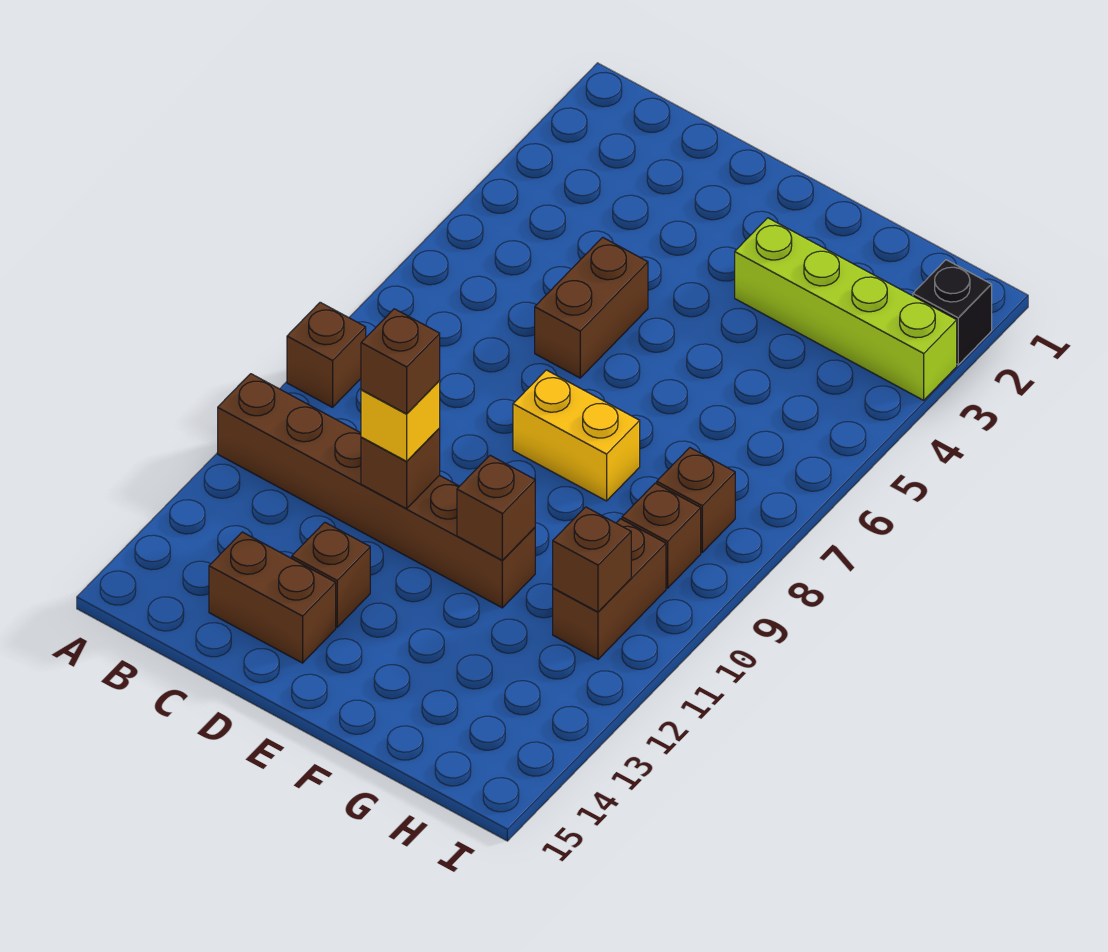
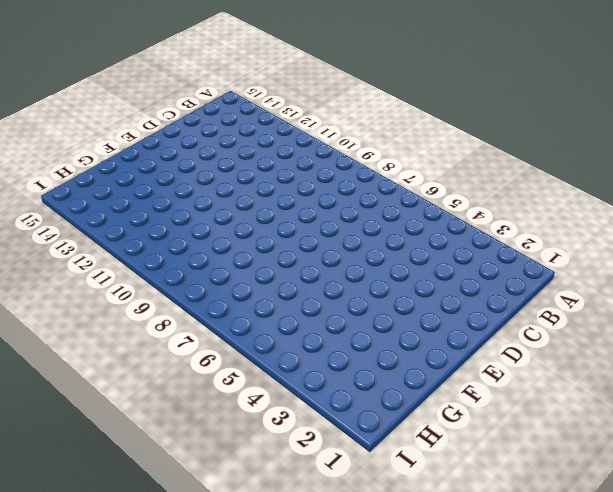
none -> brown brick A9 level 1
none -> brown brick A11:F11 level 1
none -> brown brick C14:D14 level 1

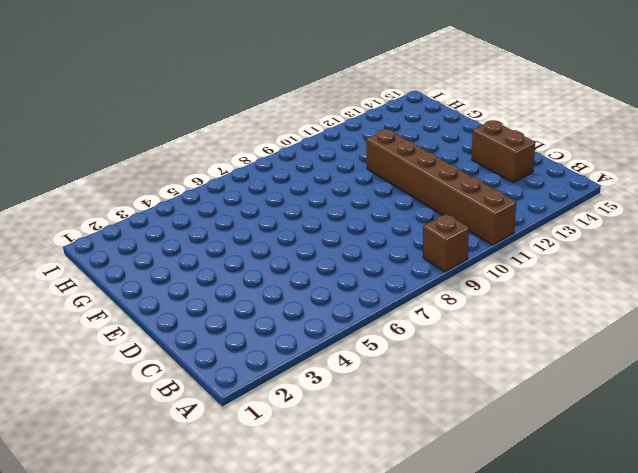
none -> brown brick D5:D6 level 1
none -> brown brick D13 level 1
none -> yellow brick E8:F8 level 1

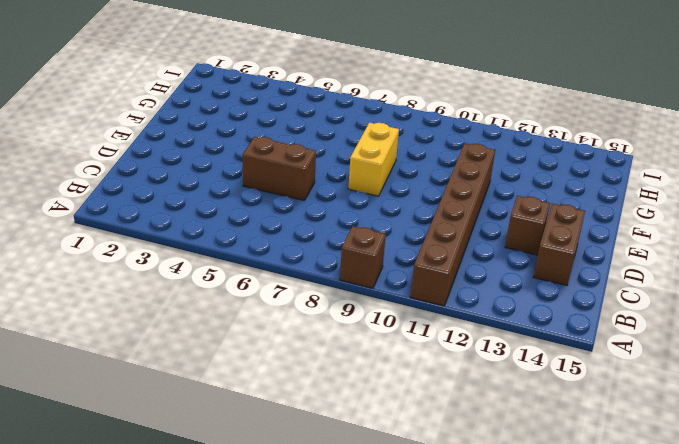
none -> lime brick F3:I3 level 1
none -> brown brick H8 level 1
none -> brown brick H9 level 1

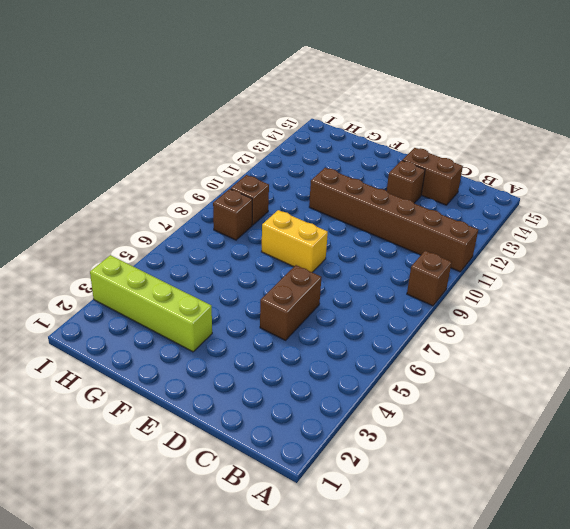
none -> brown brick H10:H11 level 1
none -> black brick I2 level 1
none -> brown brick D11 level 2

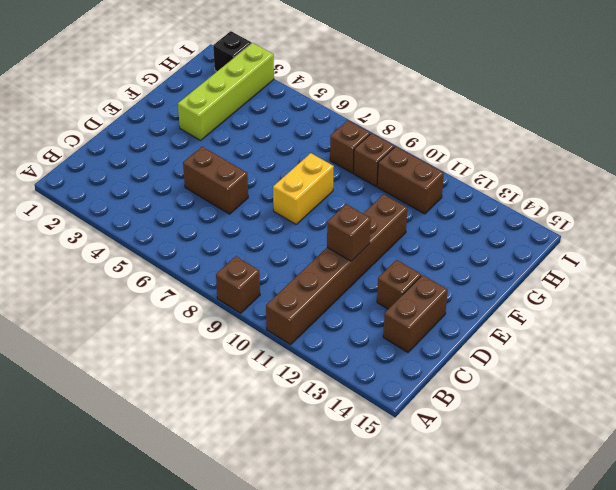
none -> brown brick F11 level 2
none -> brown brick H11 level 2
none -> yellow brick D11 level 3

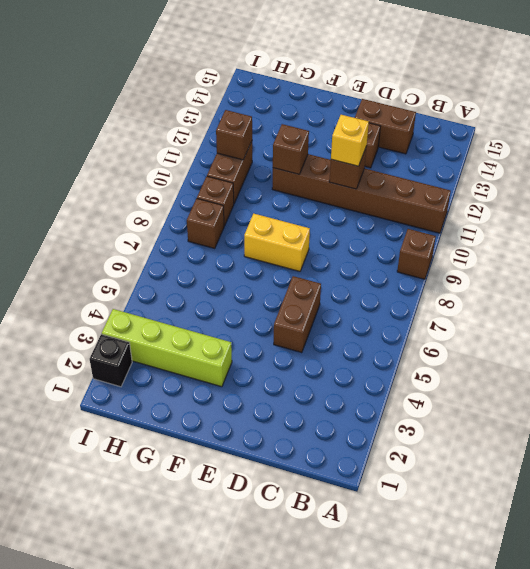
none -> brown brick D11 level 4

